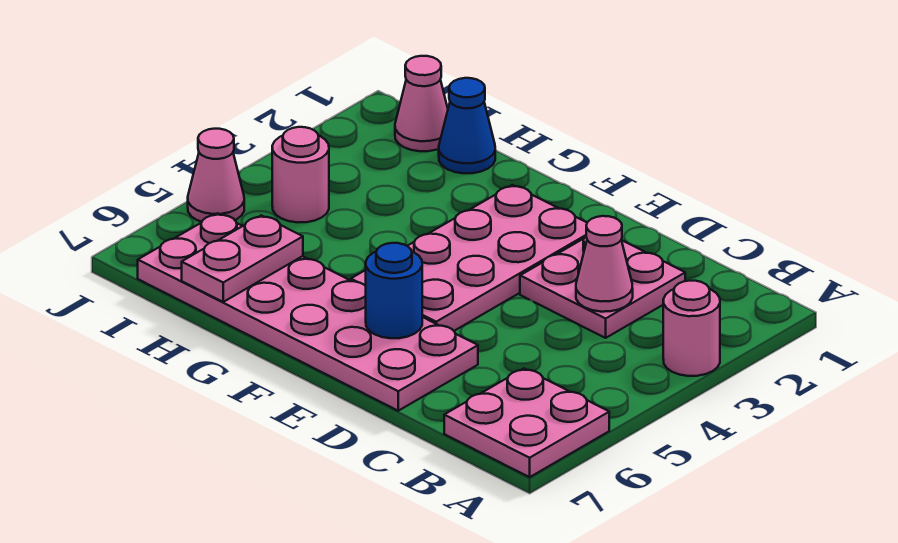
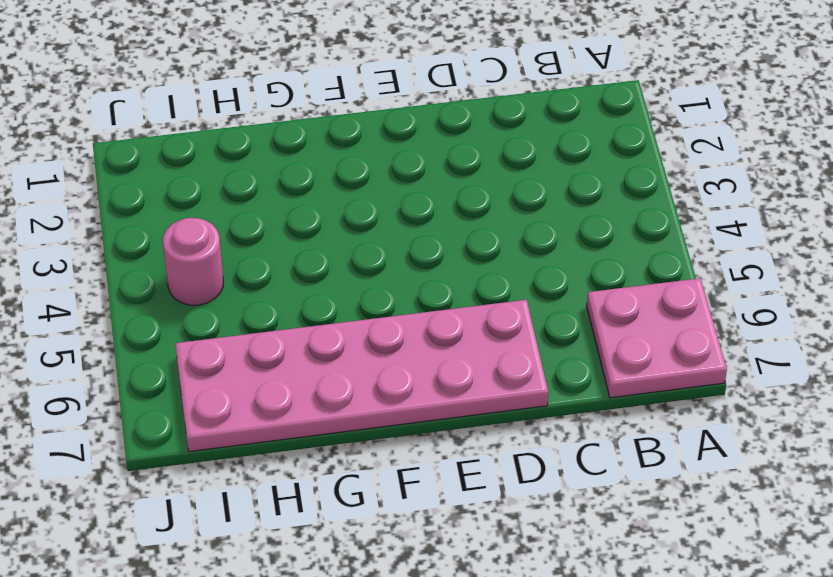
none -> pink round brick A3 level 1
none -> pink plate C2:D3 level 1
none -> pink plate E2:F5 level 1

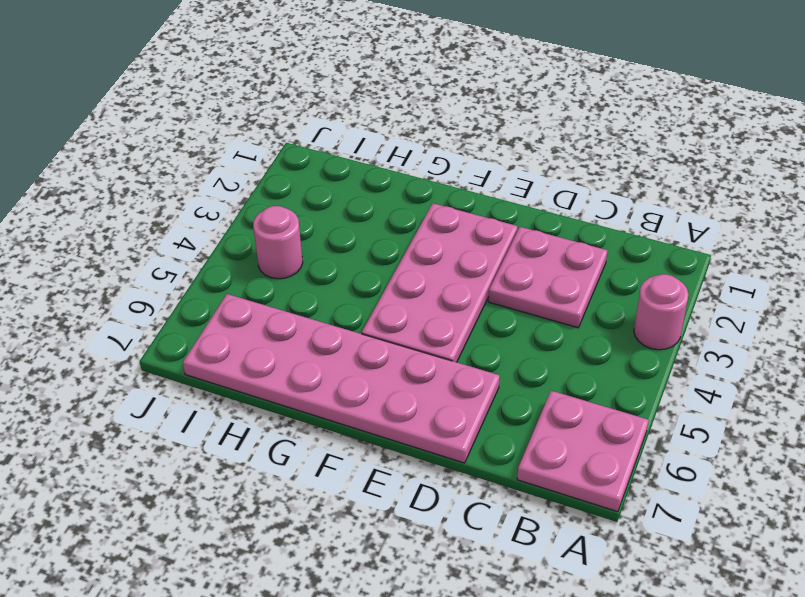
none -> blue cone H1 level 1
none -> pink cone I1 level 1
none -> pink cone J5 level 1

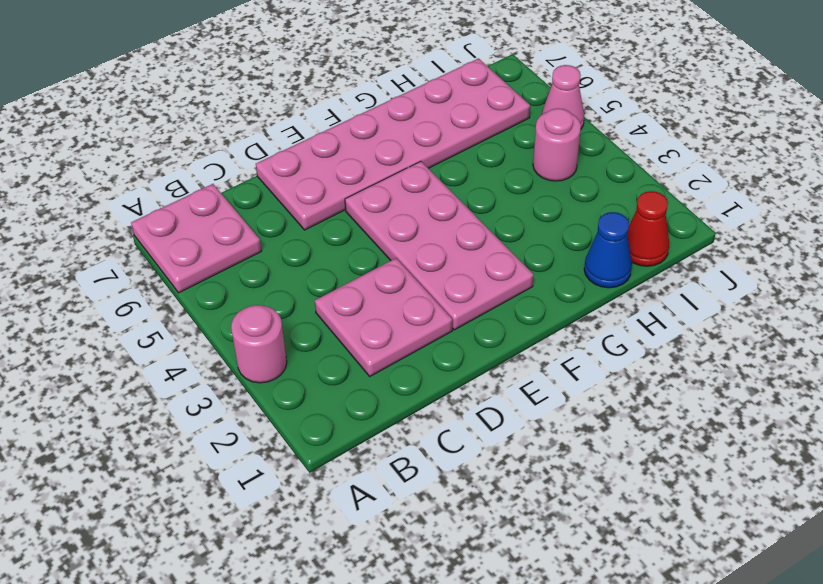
red cone I1 level 1 -> pink cone I1 level 1
none -> pink cone C3 level 2
none -> blue round brick E6 level 2
none -> pink plate H6:H7 level 2

